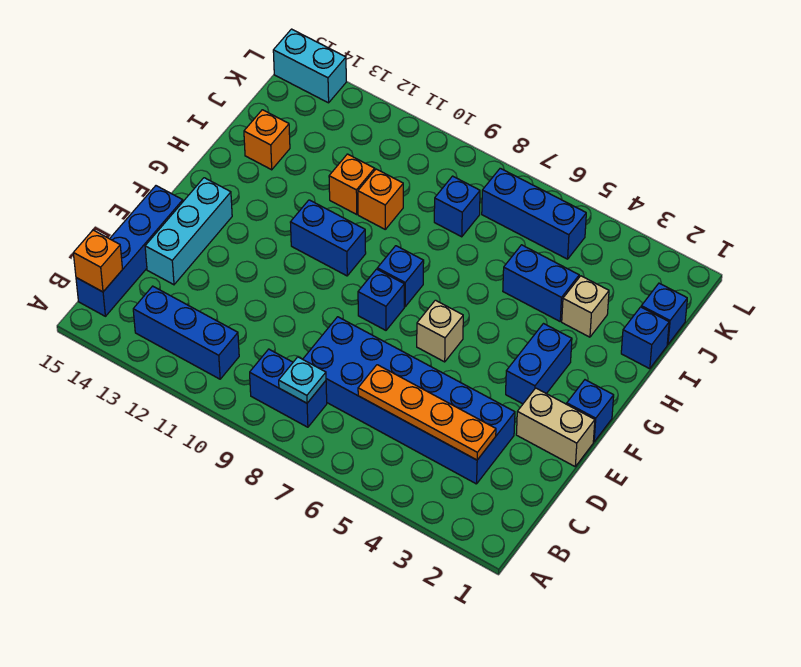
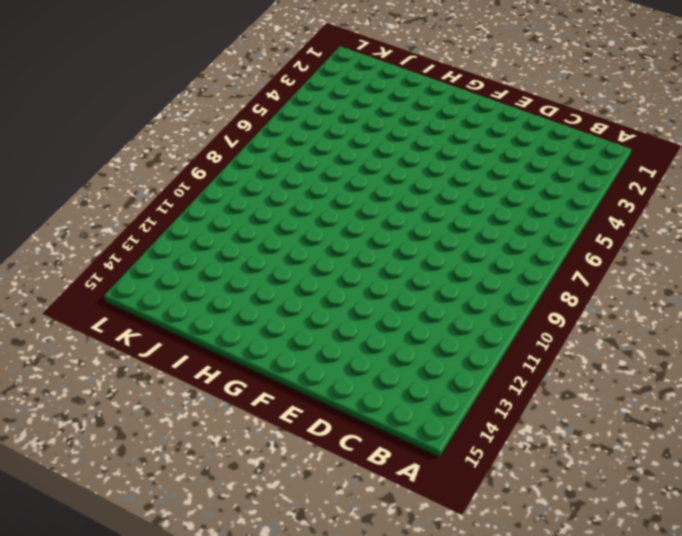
none -> blue brick B8:B9 level 1
none -> blue brick B11:B13 level 1
none -> blue brick B15:E15 level 1

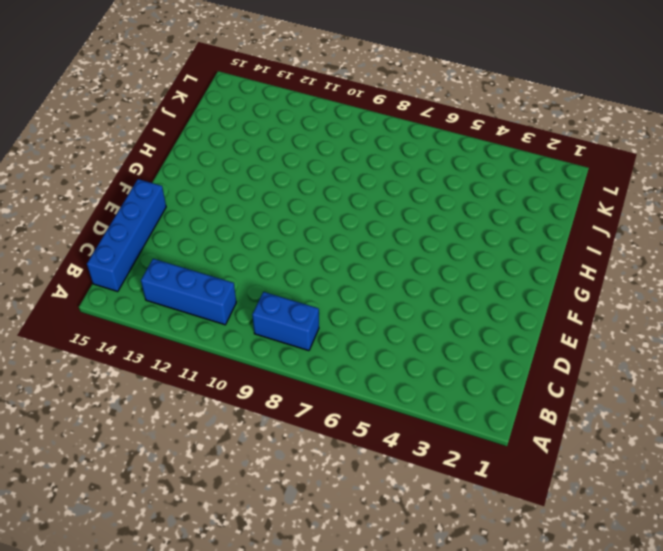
none -> blue brick C3:D8 level 1
none -> cyan brick D14:F14 level 1
none -> tan brick E1:E2 level 1

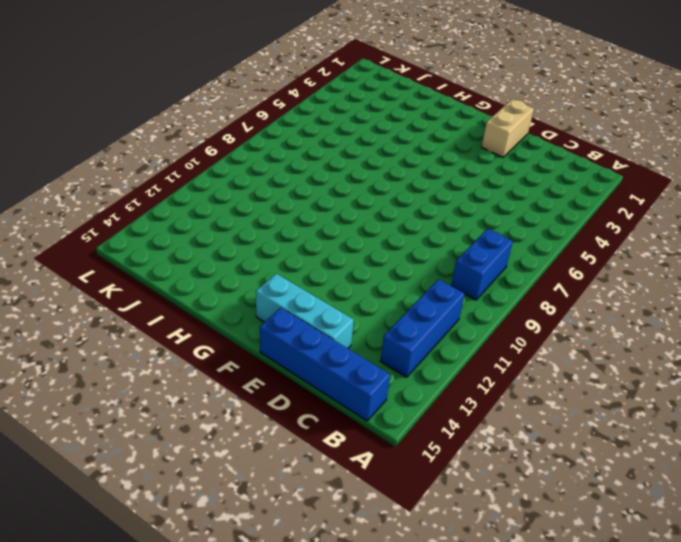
none -> blue brick C3:D8 level 1
none -> blue brick F1 level 1
none -> blue brick F3:G3 level 1

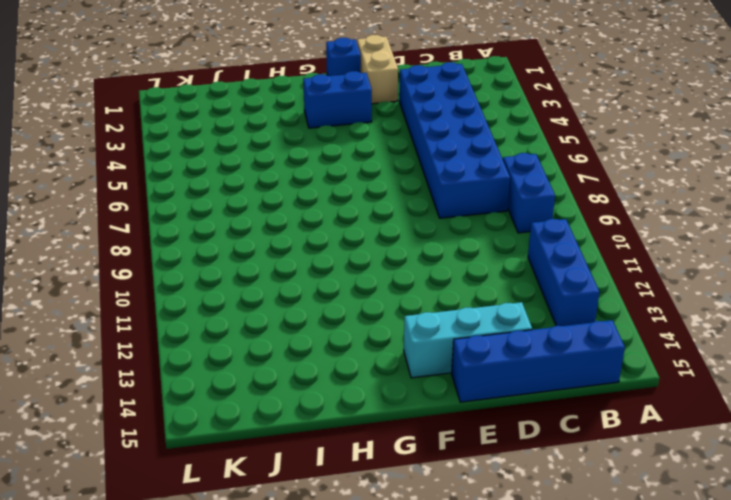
none -> tan brick F6 level 1
none -> blue brick F8 level 1
none -> blue brick G8 level 1

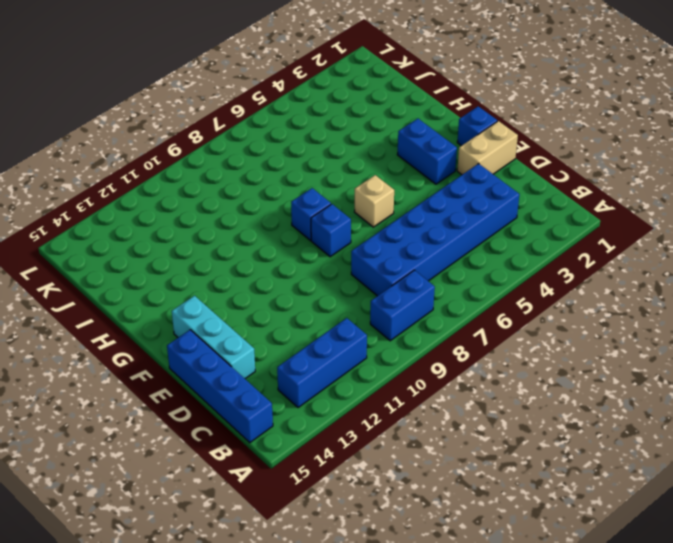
none -> blue brick G10:G11 level 1
none -> blue brick I1 level 1
none -> tan brick I3 level 1

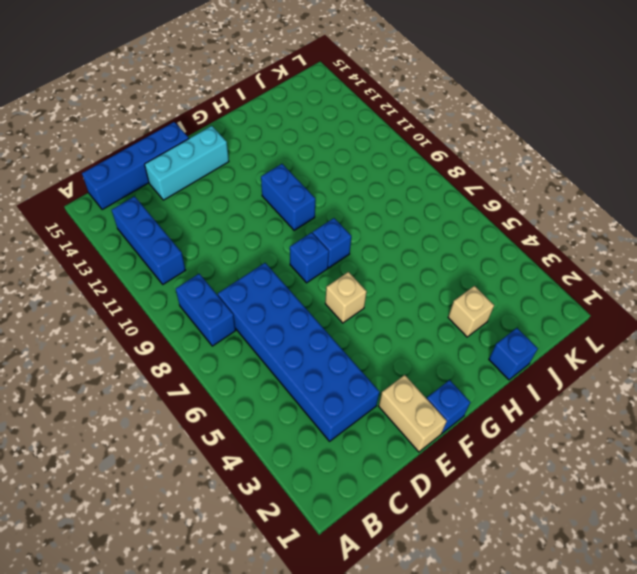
none -> blue brick F3:G3 level 1
none -> blue brick I4:I5 level 1
none -> orange brick I10 level 1

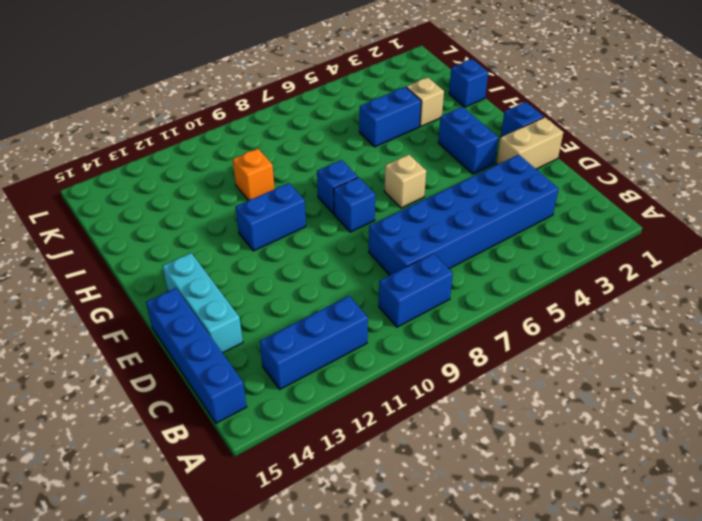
none -> orange brick I11 level 1
none -> orange brick I14 level 1
none -> blue brick J1 level 1

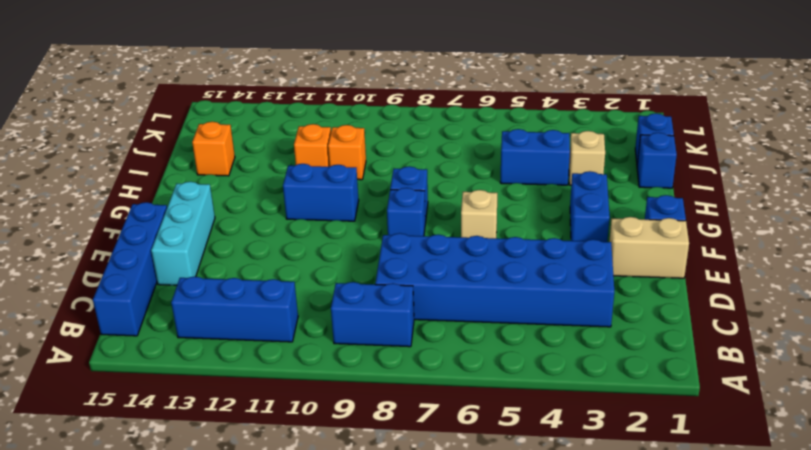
none -> blue brick J8 level 1
none -> blue brick K5:K7 level 1
none -> cyan brick L14:L15 level 1

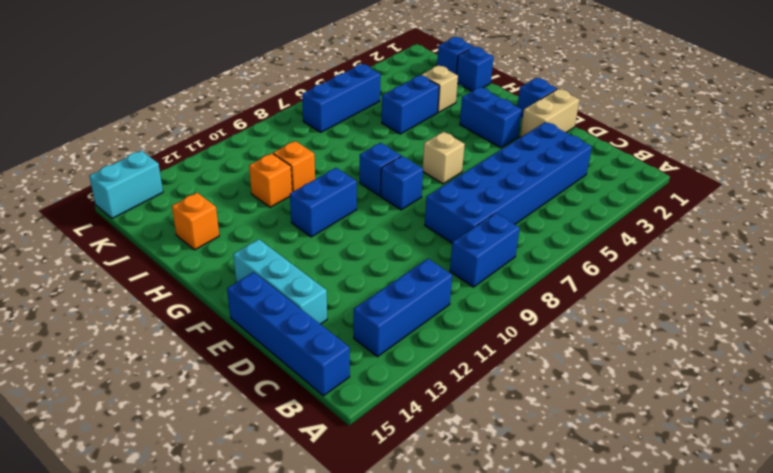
none -> blue brick J8 level 1
none -> cyan plate B8 level 2
none -> orange brick B15 level 2

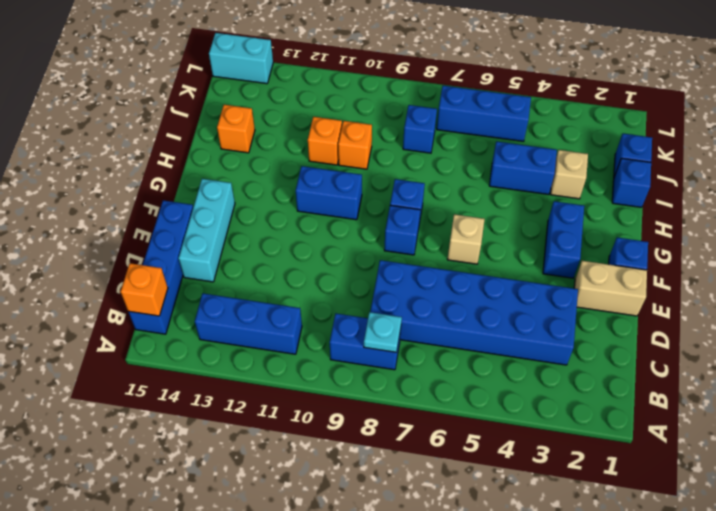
none -> orange plate C3:C6 level 2

